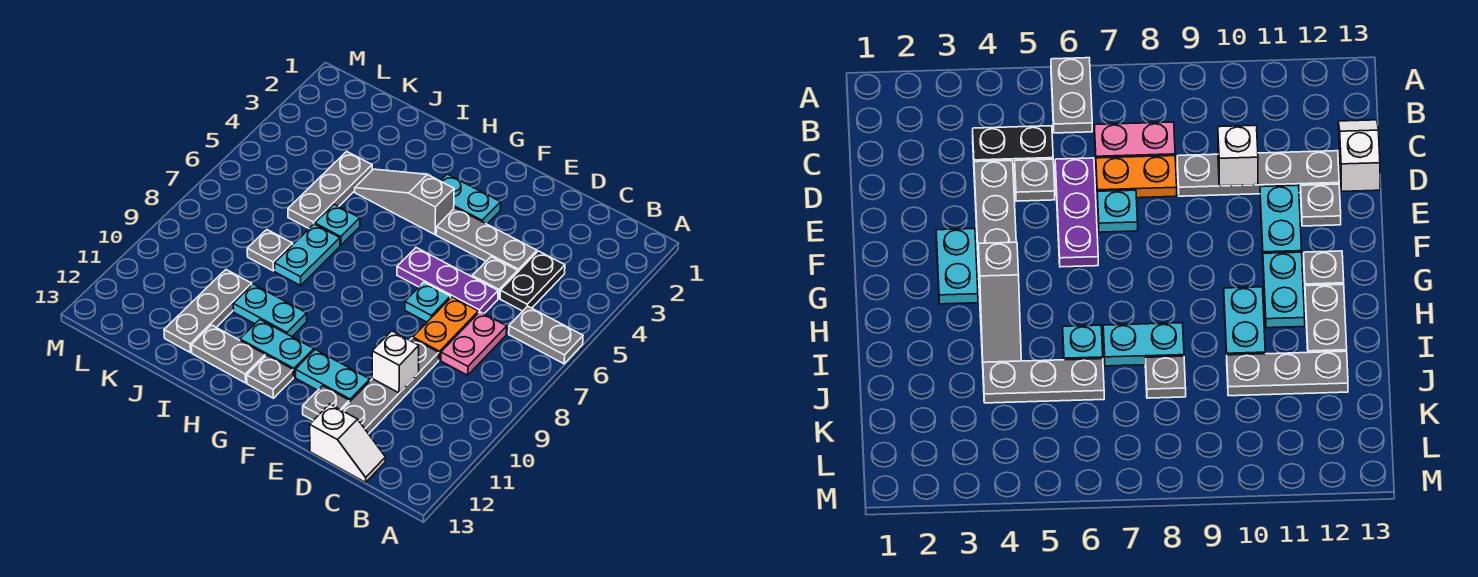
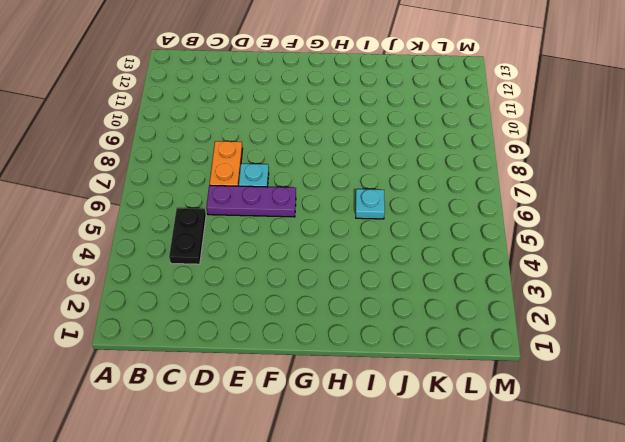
none -> grey plate A6:B6 level 1
none -> pink plate C7:C8 level 1
none -> white slope C13:D13 level 1 top D

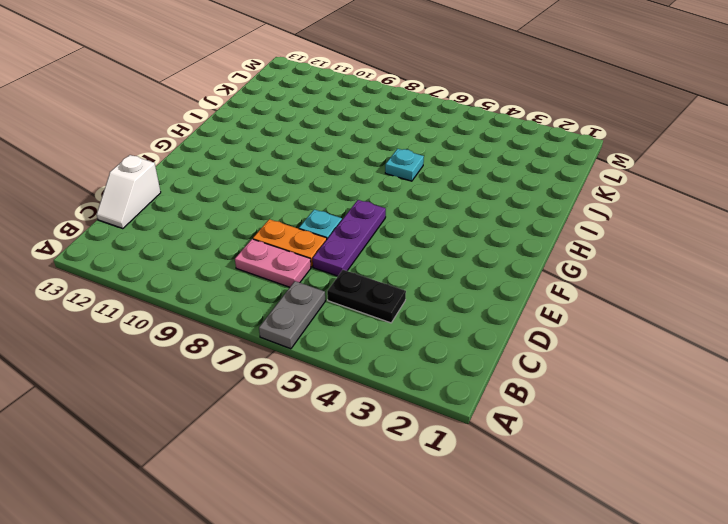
none -> grey plate D4:F4 level 1
none -> grey plate D5 level 1
none -> grey plate D9:D12 level 1

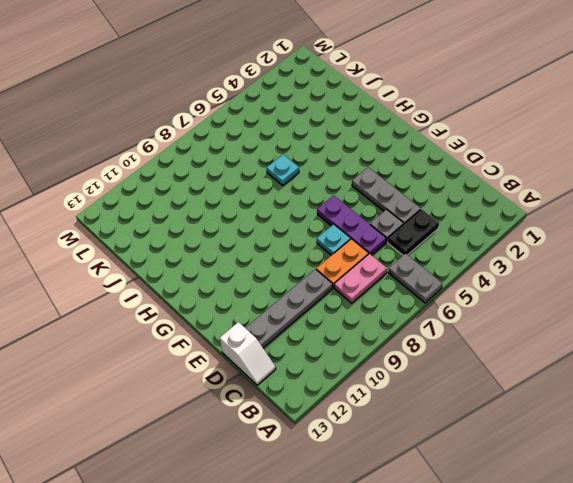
none -> cyan plate E11:F11 level 1
none -> grey plate E12 level 1
none -> cyan plate F3:G3 level 1

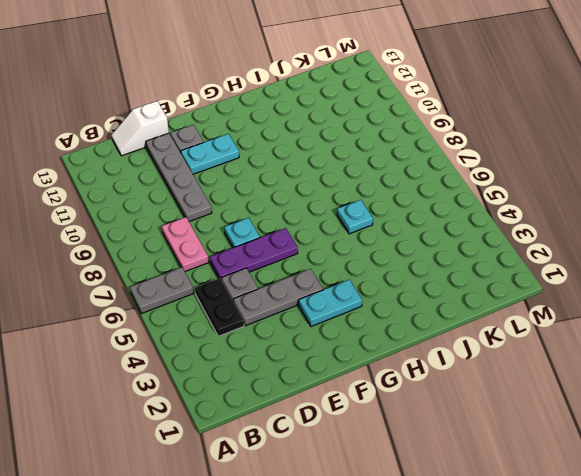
none -> orange plate D7:D8 level 1
none -> grey slope G4:I4 level 1 top G
none -> cyan plate G11:H11 level 1

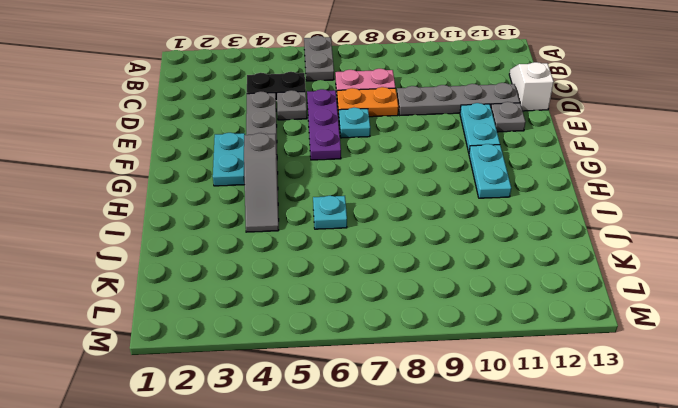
none -> grey plate G12 level 1
none -> cyan plate H10:I10 level 1
none -> grey plate H12:I12 level 1

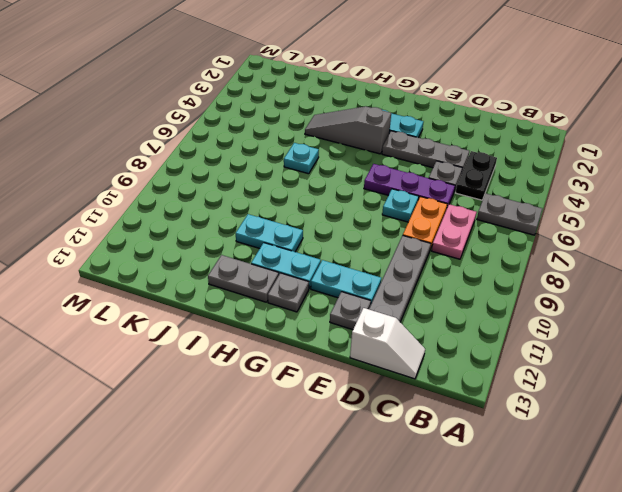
none -> cyan plate I7:I8 level 1
none -> grey plate J4:J6 level 1
none -> grey plate J8 level 1

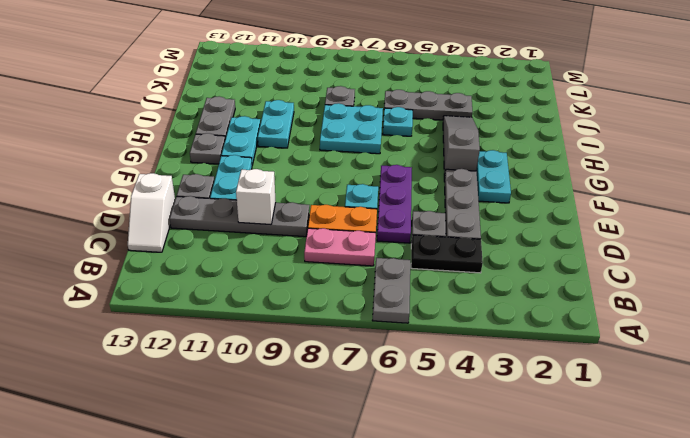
cyan plate H7:I8 level 1 -> cyan plate I7:I8 level 1
none -> grey plate J10:J12 level 1

